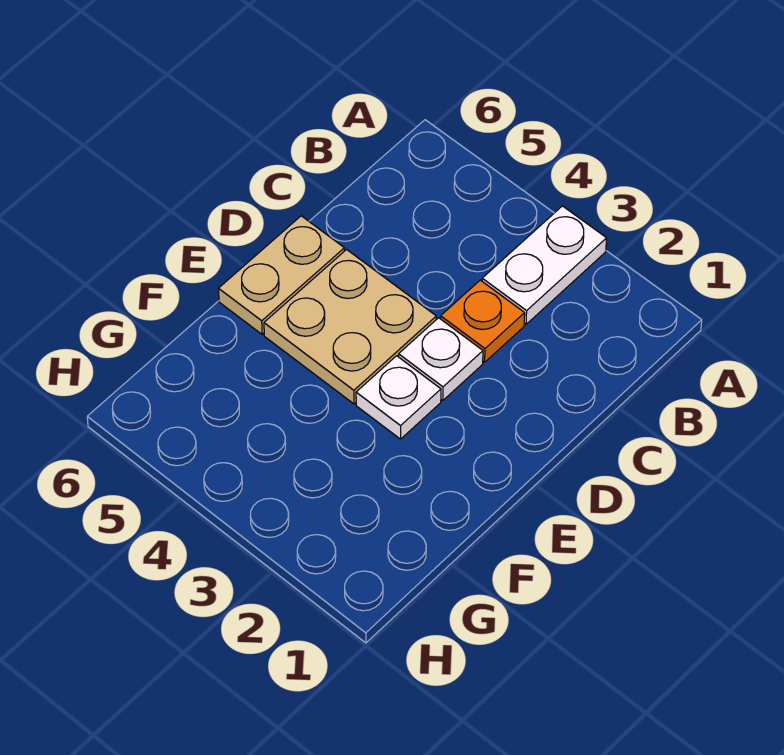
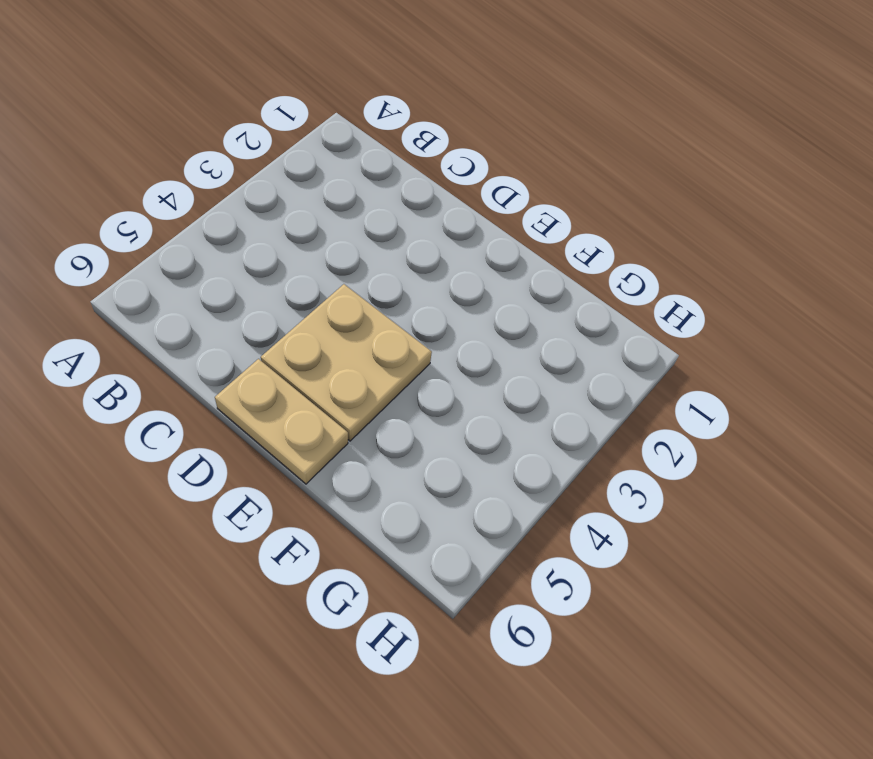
none -> white plate A3:B3 level 1
none -> orange plate C3 level 1

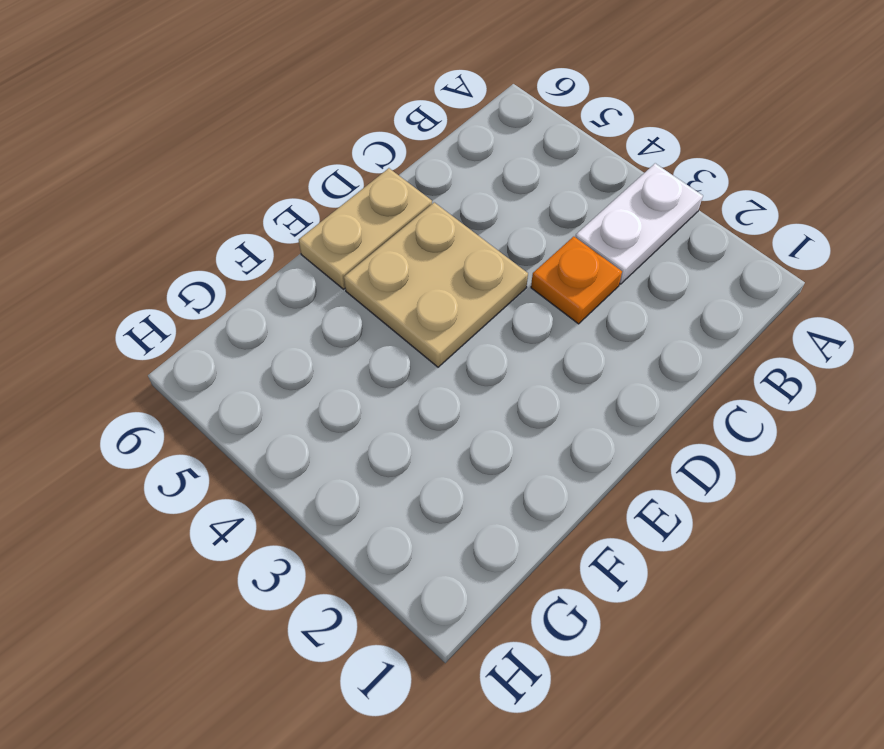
none -> white plate D3 level 1
none -> white plate E3 level 1

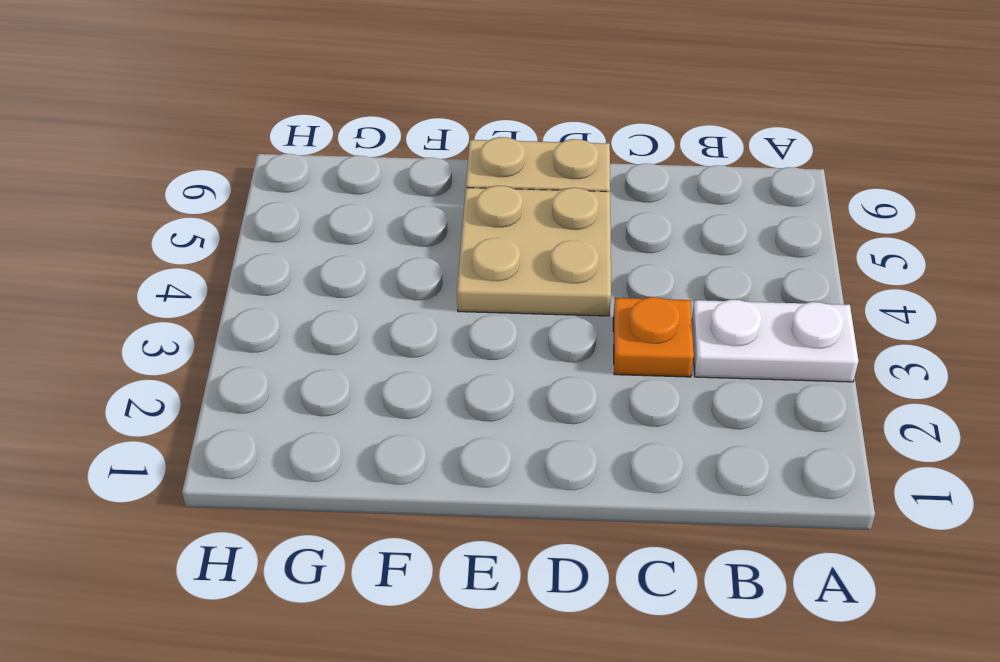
none -> white plate D3 level 1
none -> white plate E3 level 1

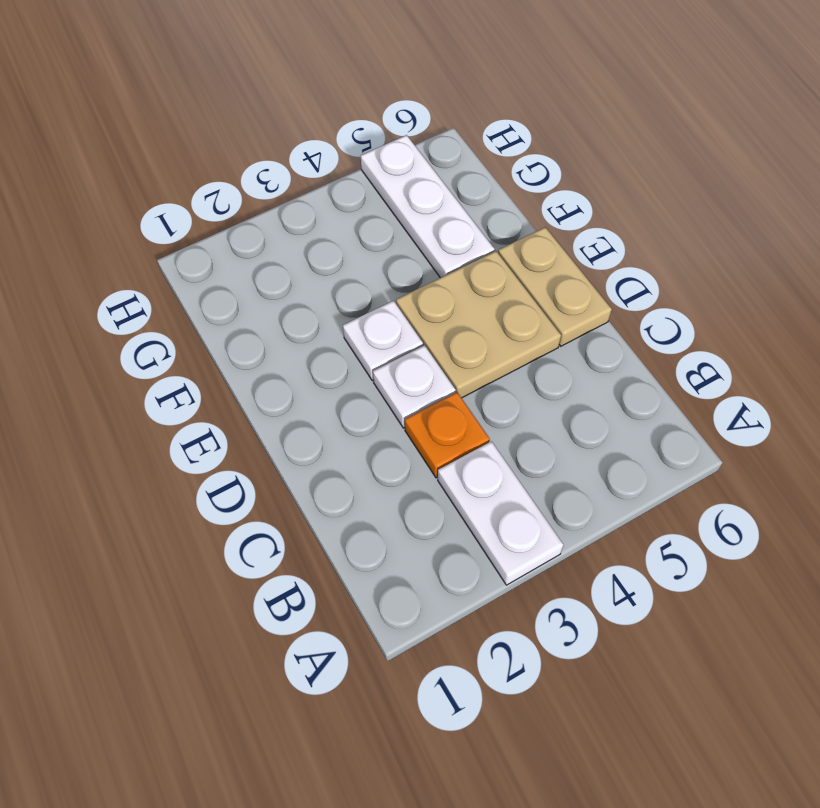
white plate F5:H5 level 1 -> none

